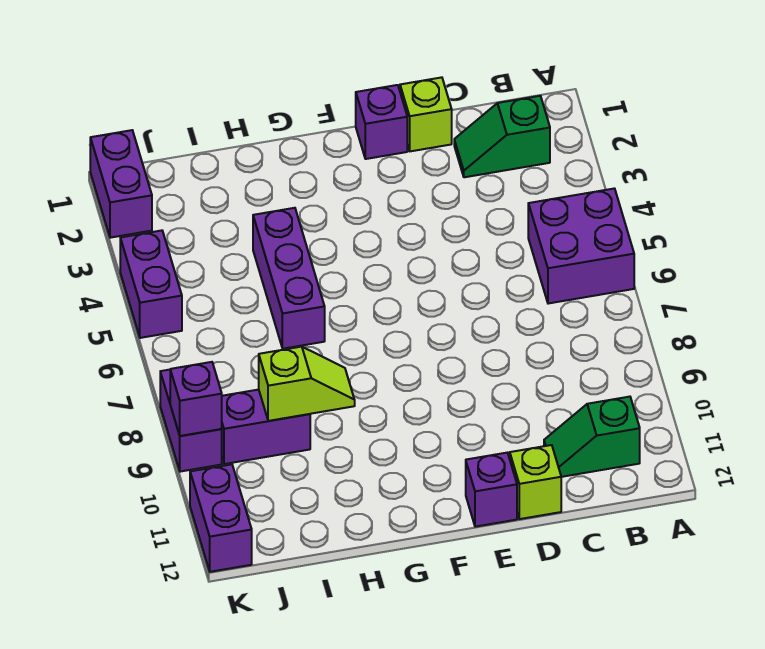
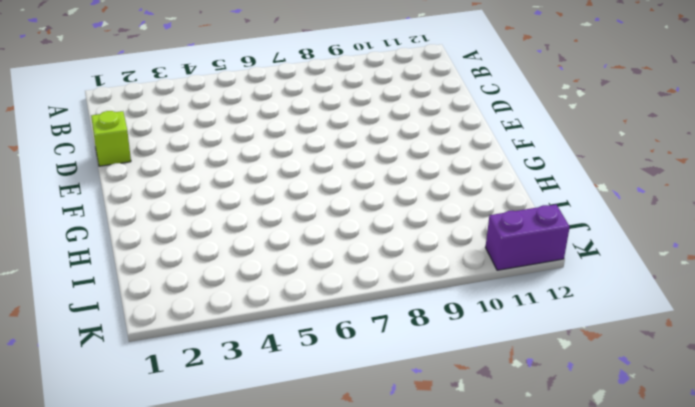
none -> purple brick A5:B6 level 1
none -> green slope B2:C2 level 1 top B
none -> green slope B11:C11 level 1 top B

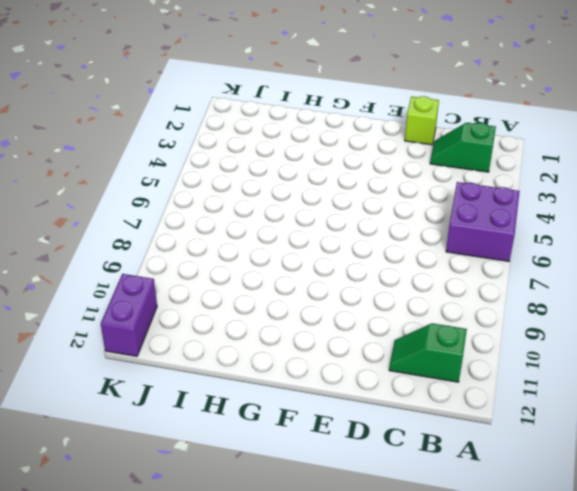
none -> lime brick D12 level 1
none -> purple brick E1 level 1
none -> purple brick E12 level 1

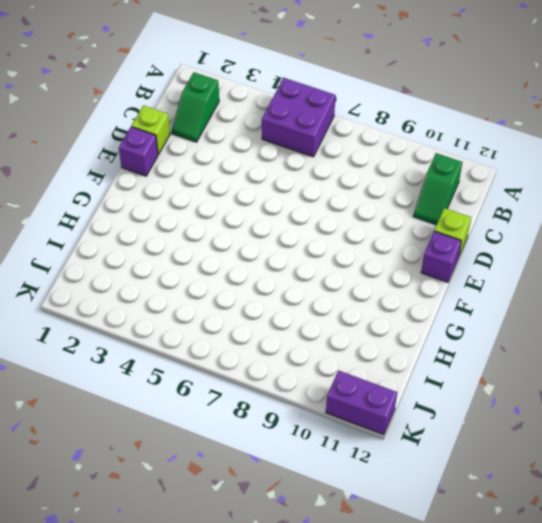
none -> purple brick H4:H6 level 1
none -> purple brick I9:J9 level 1
none -> purple brick K1:K2 level 1

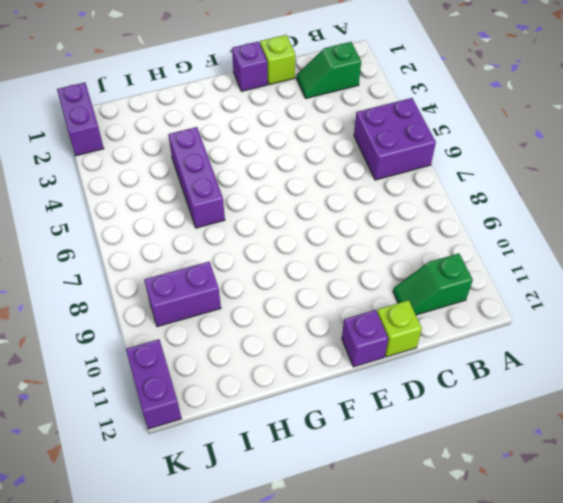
none -> purple brick K4:K5 level 1
none -> purple brick K8:K9 level 1
none -> lime slope H9:I9 level 2 top I

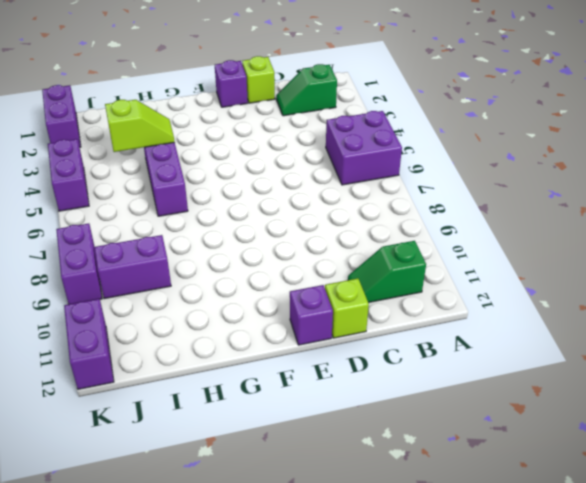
lime slope H4:I4 level 2 top I -> lime slope H9:I9 level 2 top I
none -> purple brick K9 level 2

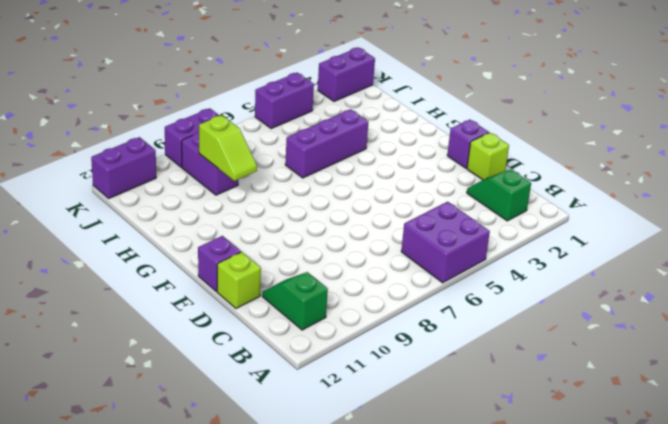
none -> purple brick K9 level 2

